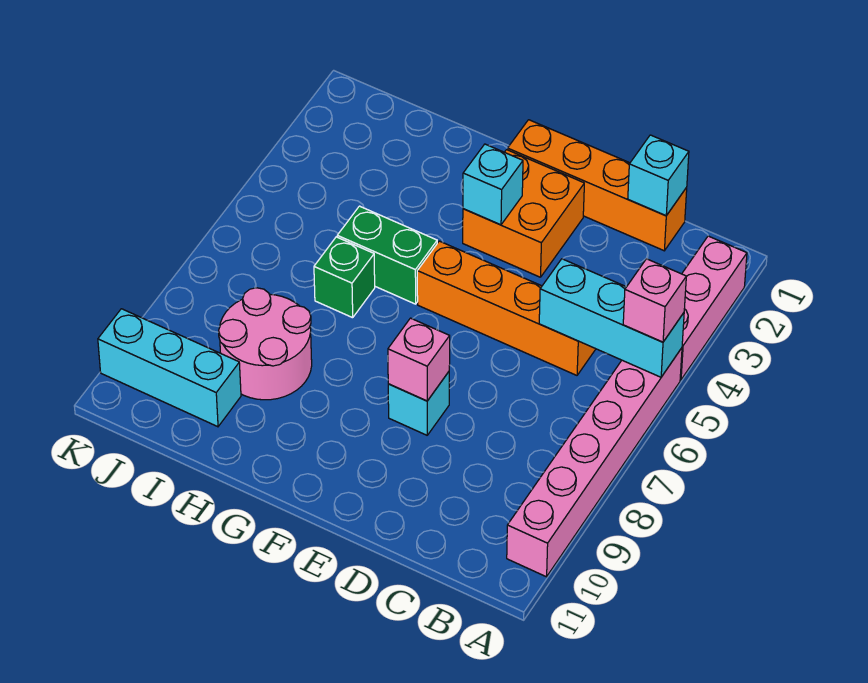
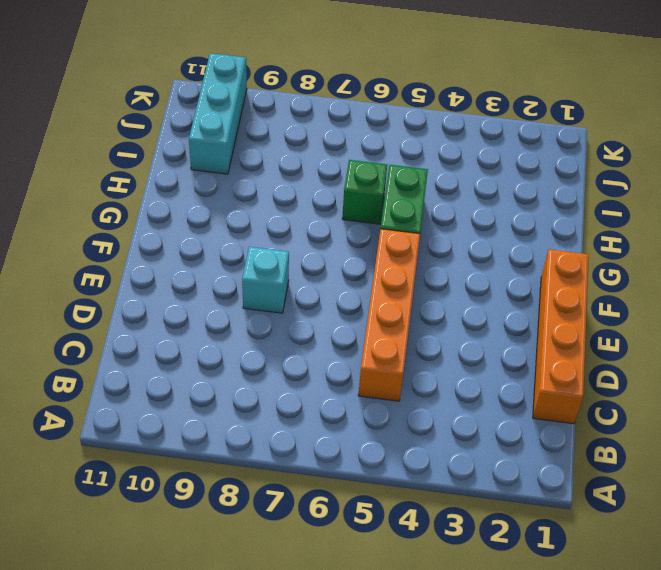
none -> pink brick A2:A4 level 1
none -> pink brick A5:A10 level 1
none -> orange brick E2:F3 level 1

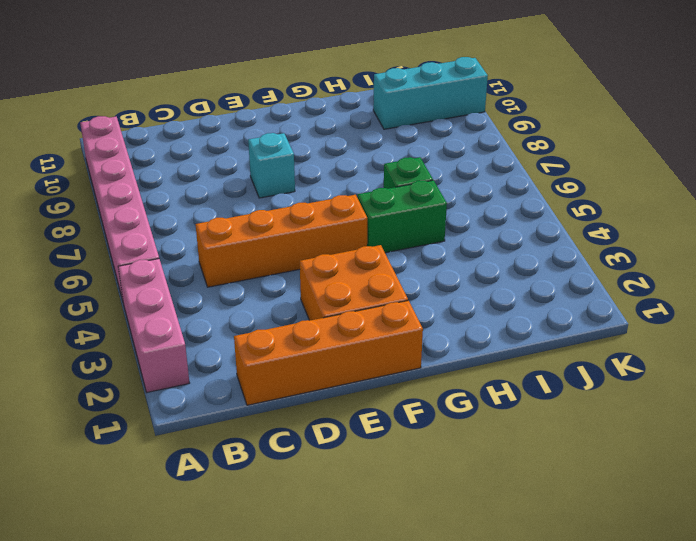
none -> pink round brick H8:I9 level 1
none -> cyan brick A5:C5 level 2
none -> cyan brick C1 level 2

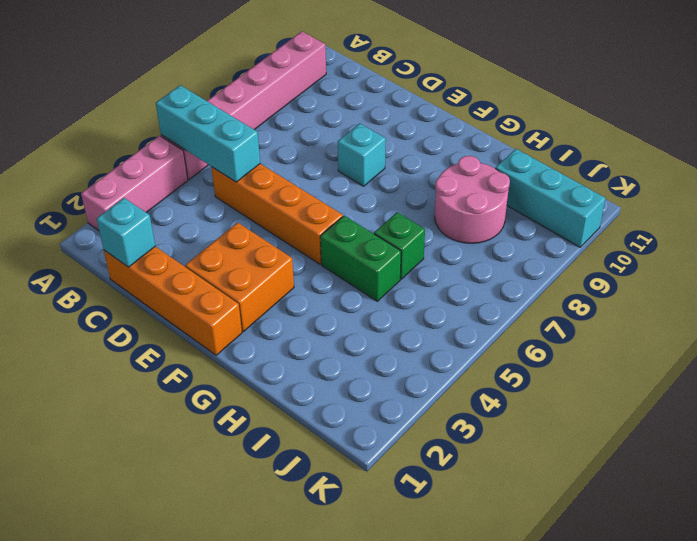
none -> pink brick E8 level 2
none -> cyan brick F3 level 2
none -> pink brick A5 level 3

